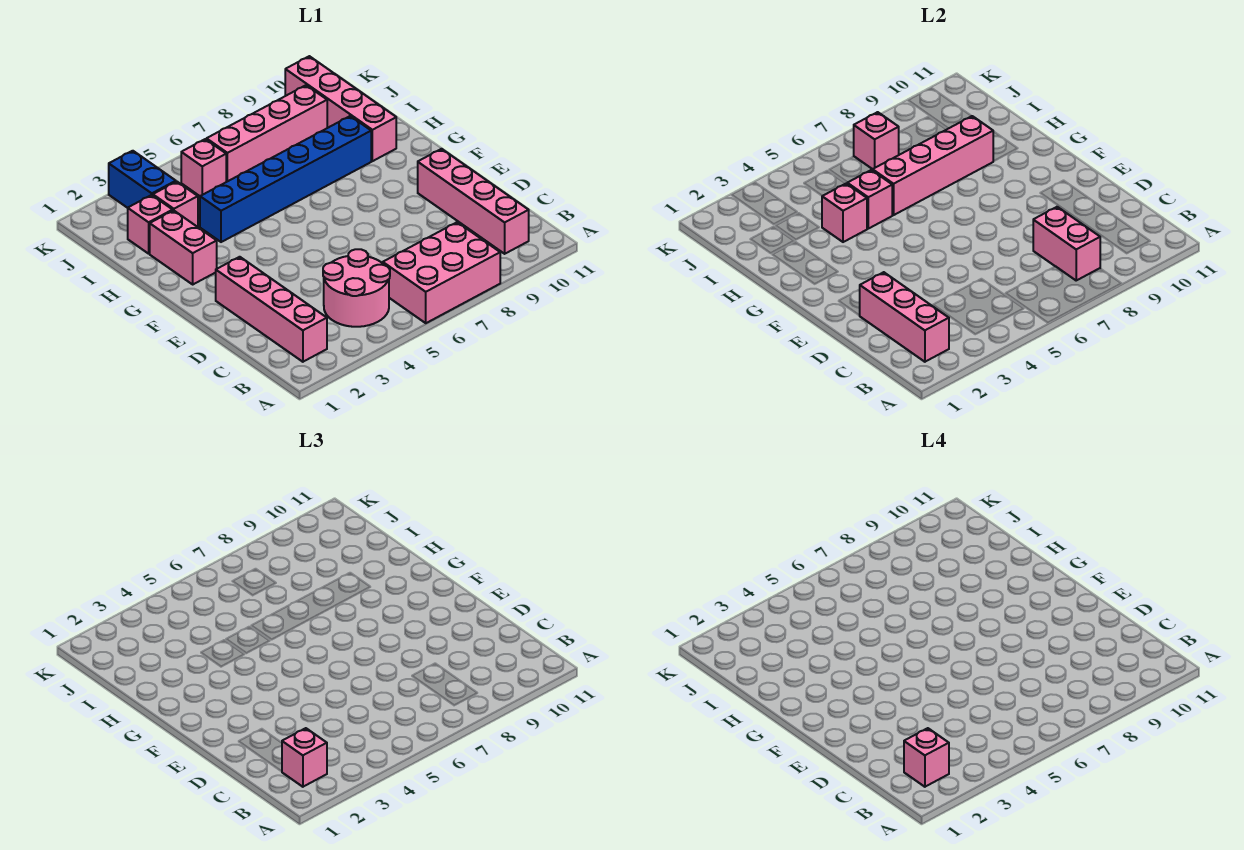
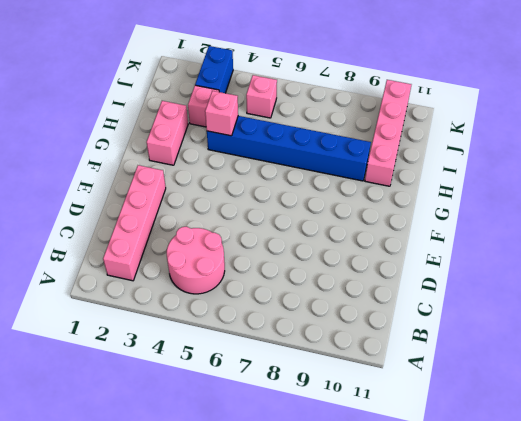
none -> pink brick A6:B8 level 1
none -> pink brick B10:E10 level 1
none -> pink brick I2 level 1

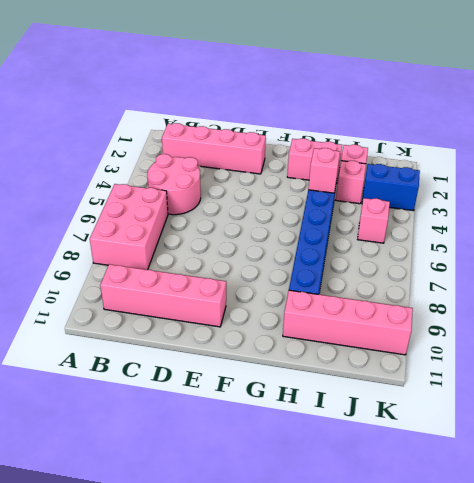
none -> pink brick J6:J9 level 1
none -> pink brick B2:D2 level 2
none -> pink brick B8:C8 level 2

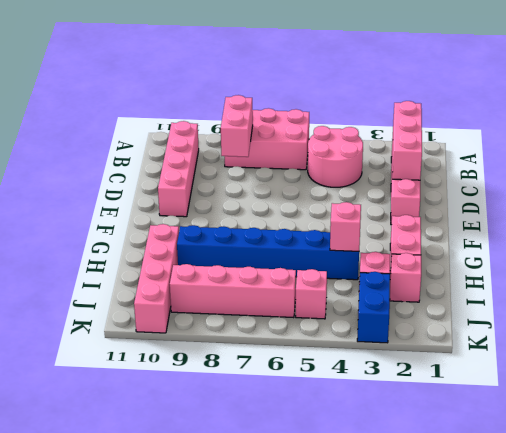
none -> pink brick H5 level 2
none -> pink brick H6:H9 level 2
none -> pink brick J7 level 2

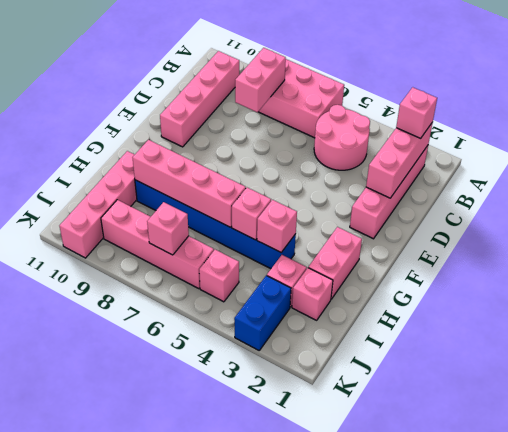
none -> pink brick B2 level 4

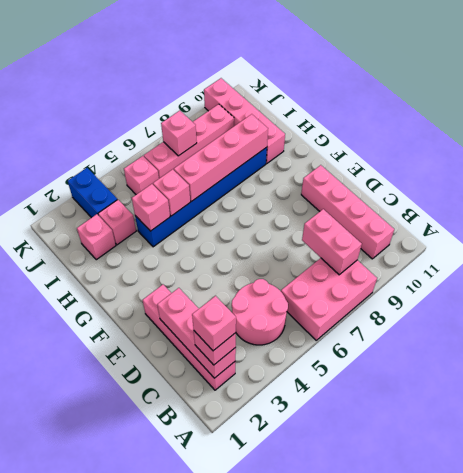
none -> pink brick G2:H2 level 1

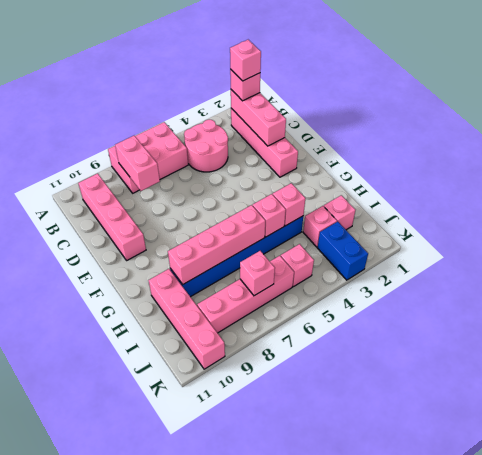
none -> pink brick G2:H2 level 1

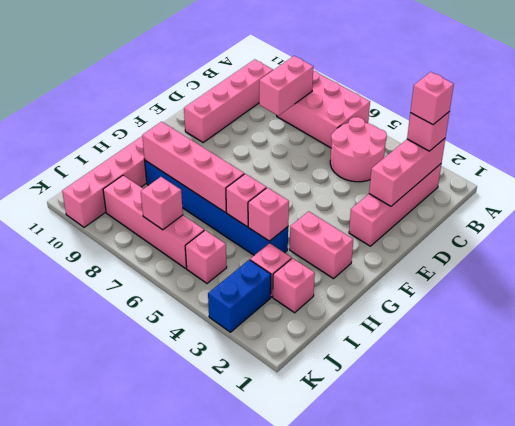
pink brick G2:G3 level 1 -> pink brick G2:H2 level 1

